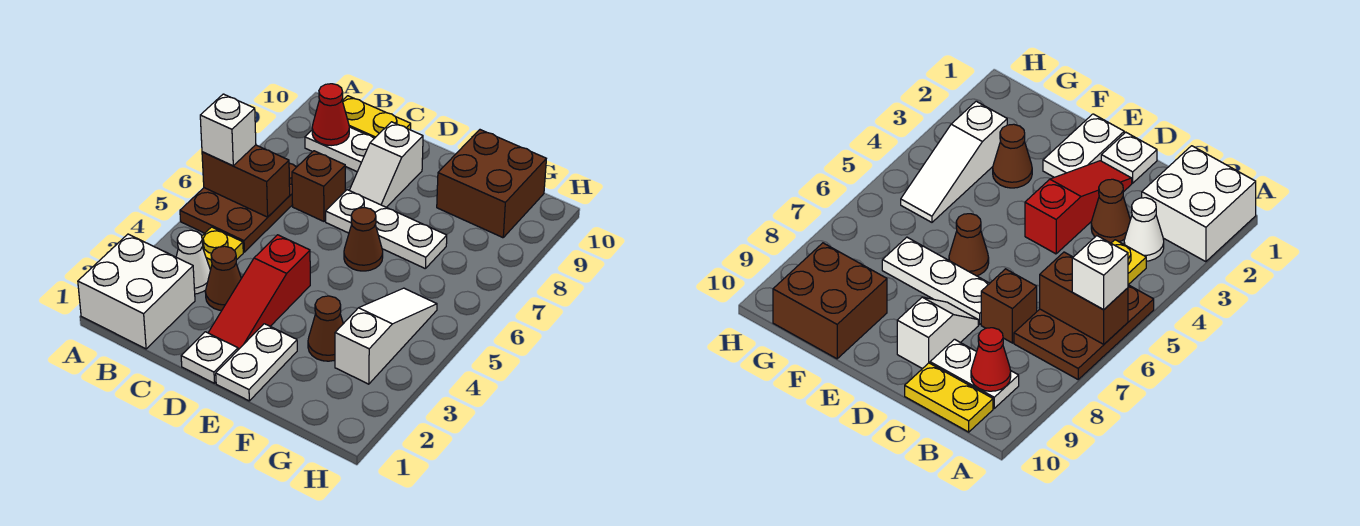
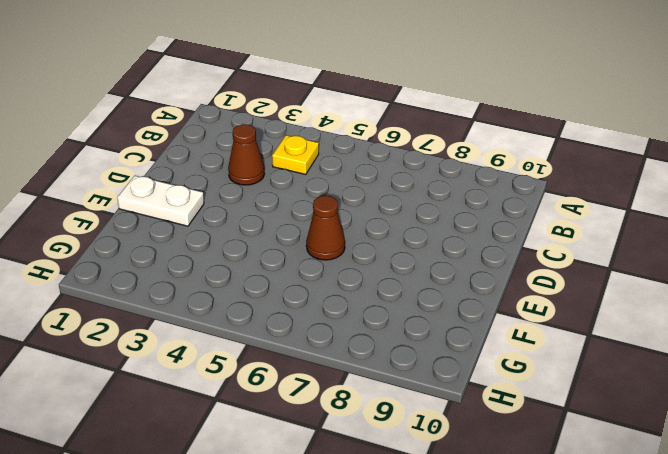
none -> white brick A1:B2 level 1
none -> brown plate A5:B7 level 1
none -> white cone B3 level 1

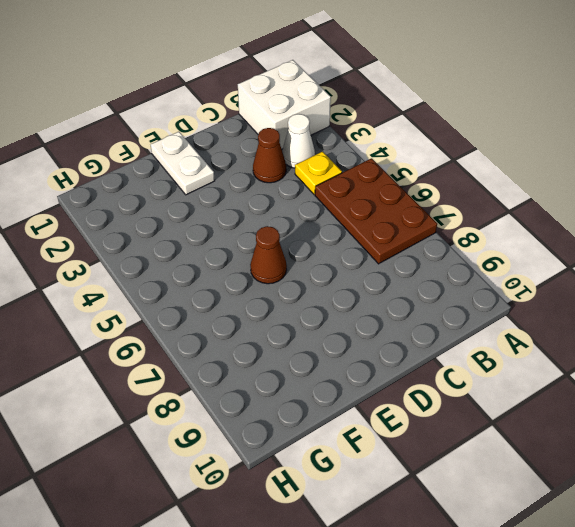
none -> white plate B9:C9 level 1
none -> yellow plate B10:C10 level 1
none -> brown brick C7 level 1

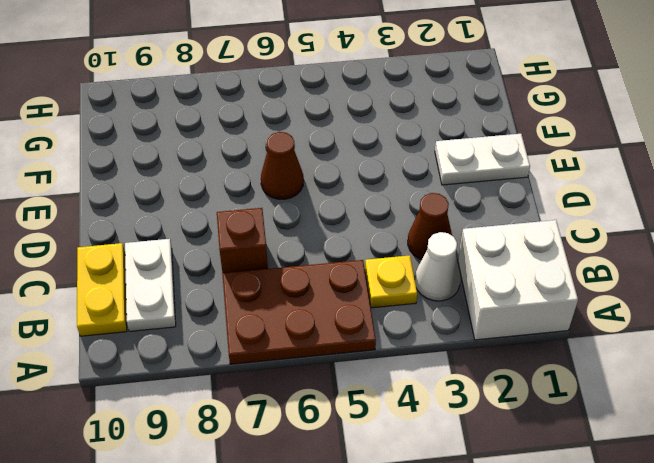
none -> white plate D1 level 1
none -> red slope D2:D4 level 1 top 4
none -> white plate D7:F7 level 1

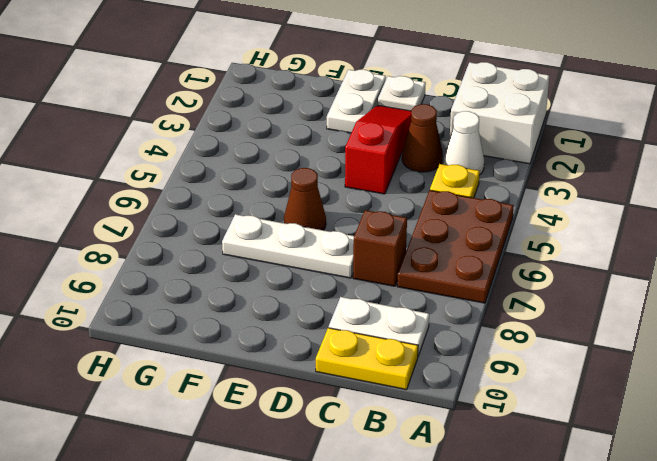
none -> white slope D8:D9 level 1 top 9
none -> brown cone F3 level 1
none -> brown brick F9:G10 level 1

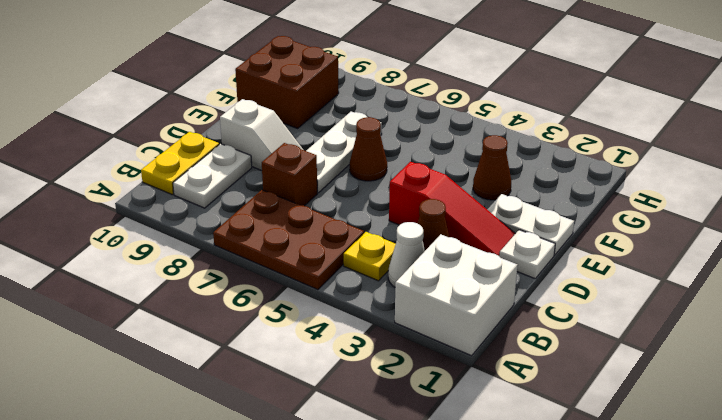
none -> white slope G3:G5 level 1 top 3
none -> brown brick A6:B6 level 2
none -> red cone B9 level 2

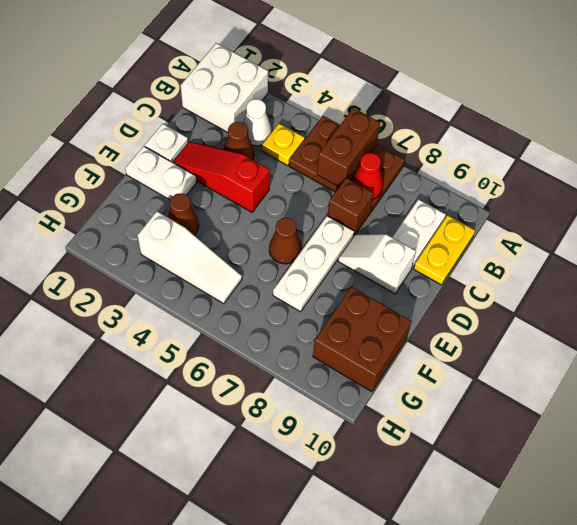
red cone B7 level 2 -> red cone B9 level 2
none -> white brick A6 level 3

